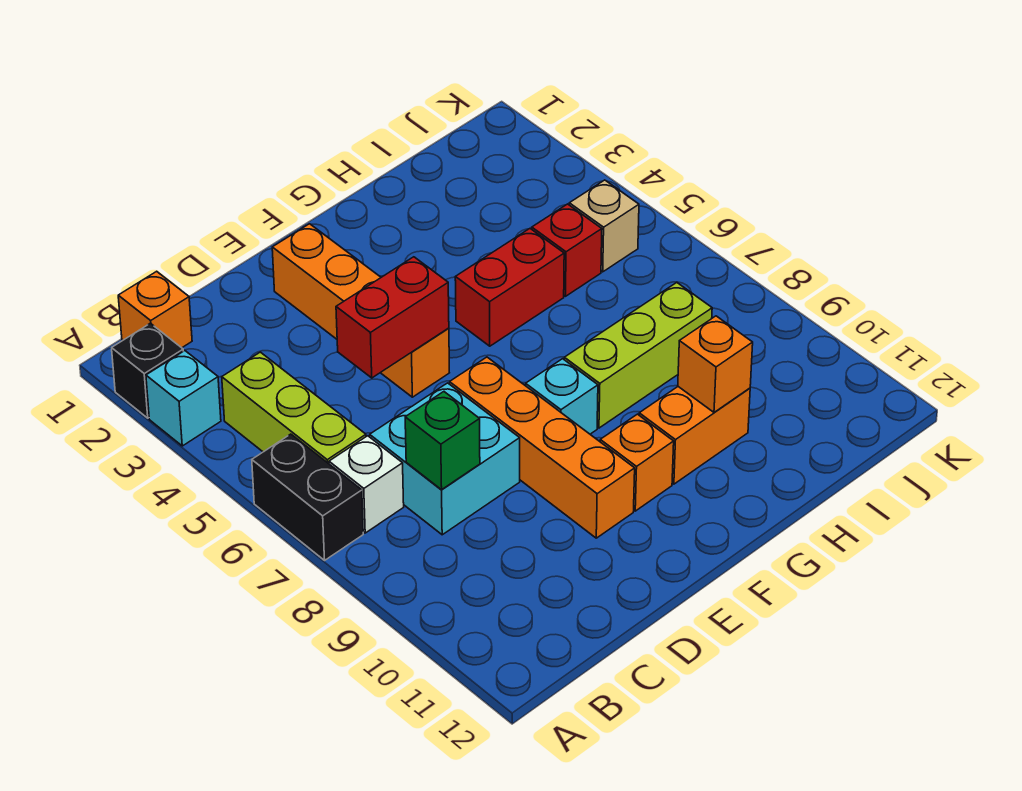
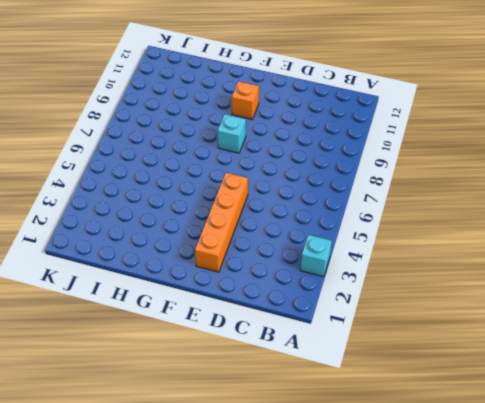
none -> black brick A2 level 1
none -> black brick A6:A7 level 1
none -> orange brick B1 level 1

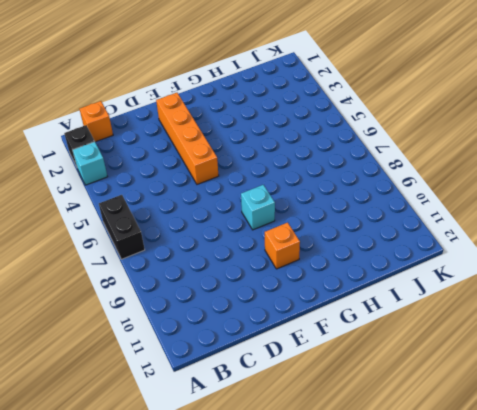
none -> lime brick B4:B6 level 1
none -> white brick B7 level 1
none -> cyan brick C7:D8 level 1

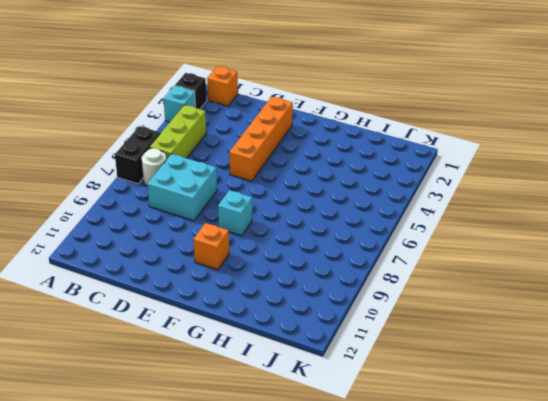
white round brick B7 level 1 -> white brick B7 level 1
none -> orange brick E7:E10 level 1
none -> red brick G5:H5 level 1
none -> lime brick G8:I8 level 1

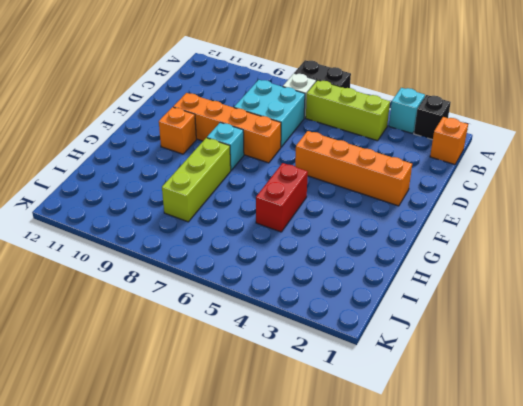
none -> orange brick G10:H10 level 1
none -> red brick I5 level 1
none -> tan brick J5 level 1

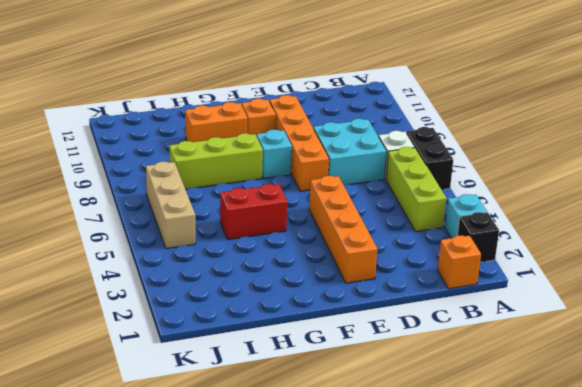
tan brick J5:J7 level 1 -> tan brick J5 level 1
none -> red brick I5 level 1
none -> green brick C8 level 2
none -> red brick D5:E5 level 2

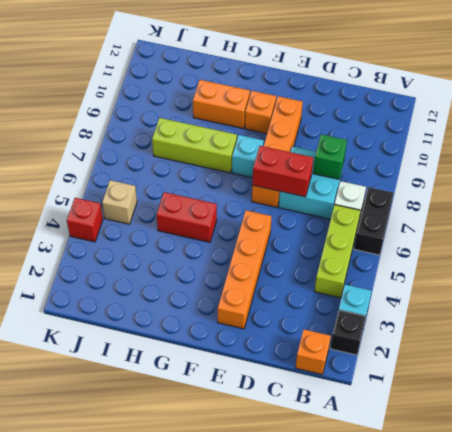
red brick D7:E7 level 2 -> red brick D5:E5 level 2
red brick K4 level 1 -> red brick I5 level 1
none -> orange brick H10 level 2

